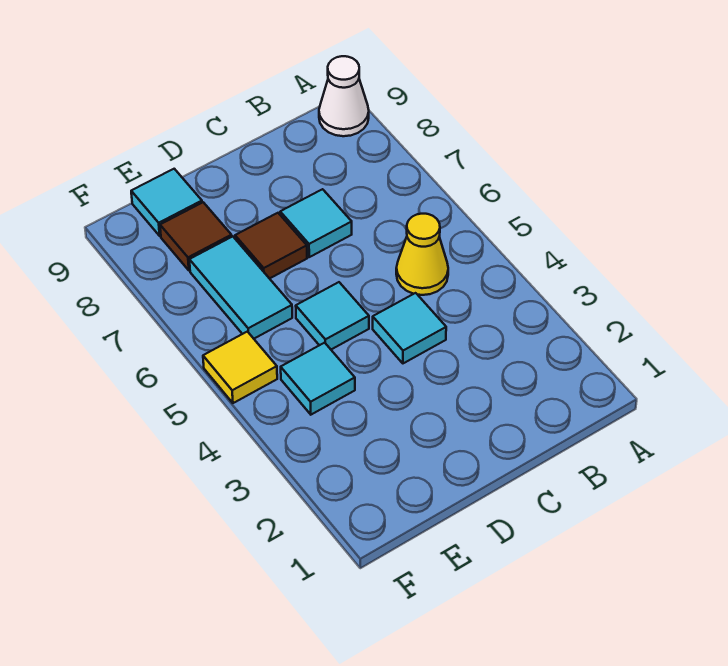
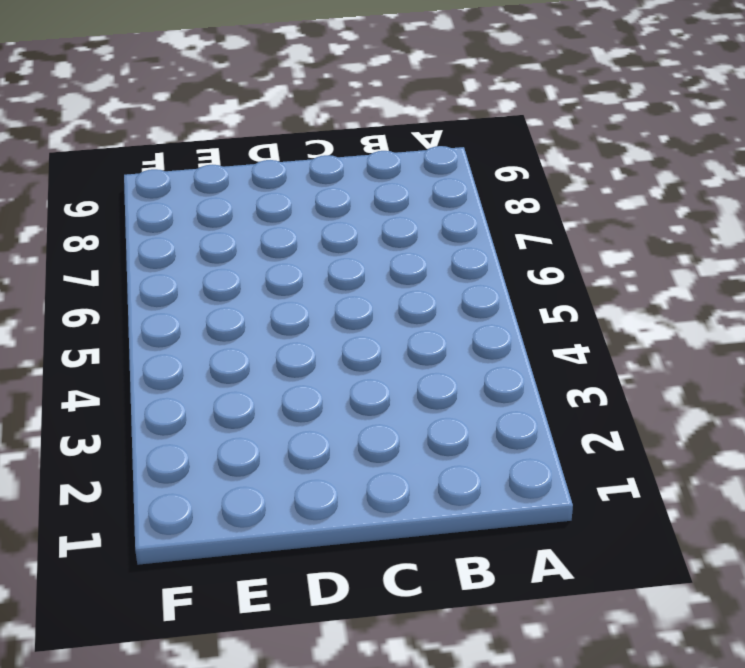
none -> white cone A9 level 1
none -> yellow cone B5 level 1

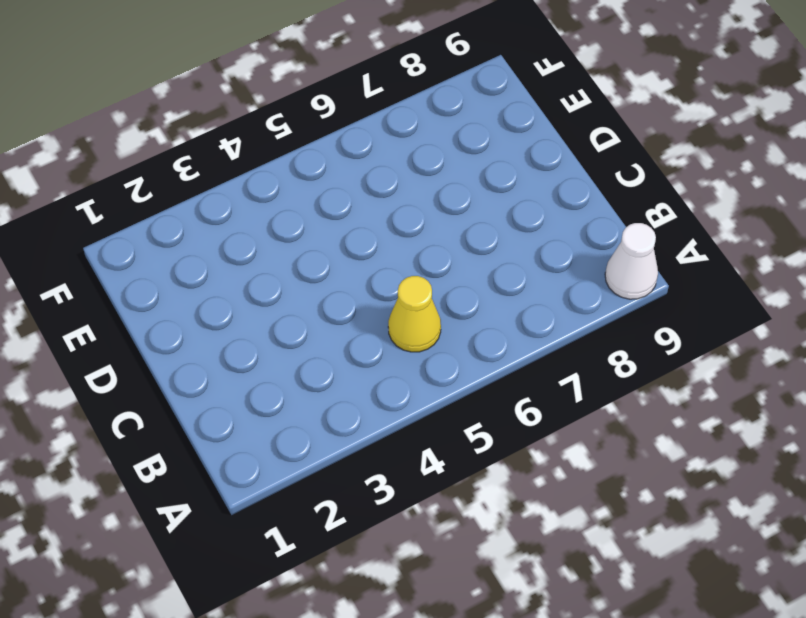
none -> cyan tile C4 level 1
none -> cyan tile C7 level 1

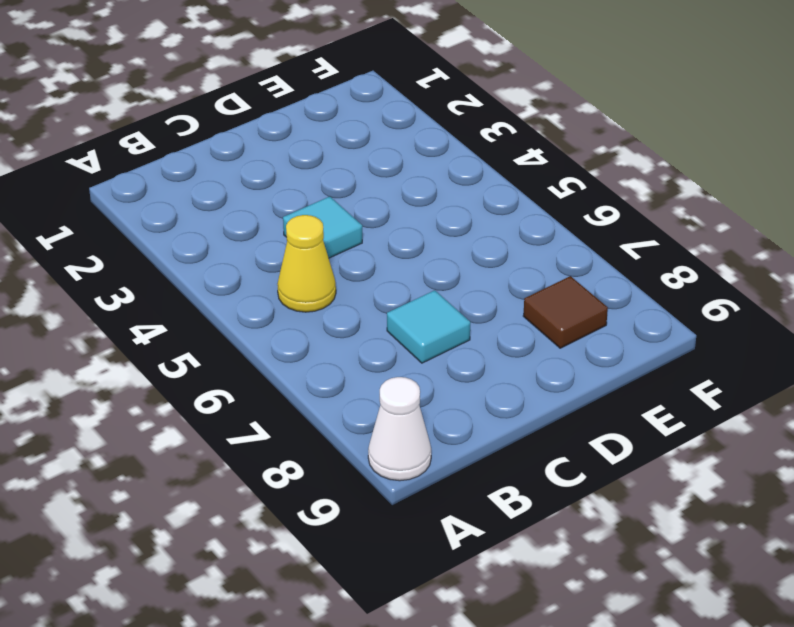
none -> cyan tile D5 level 1
none -> brown tile D7 level 1

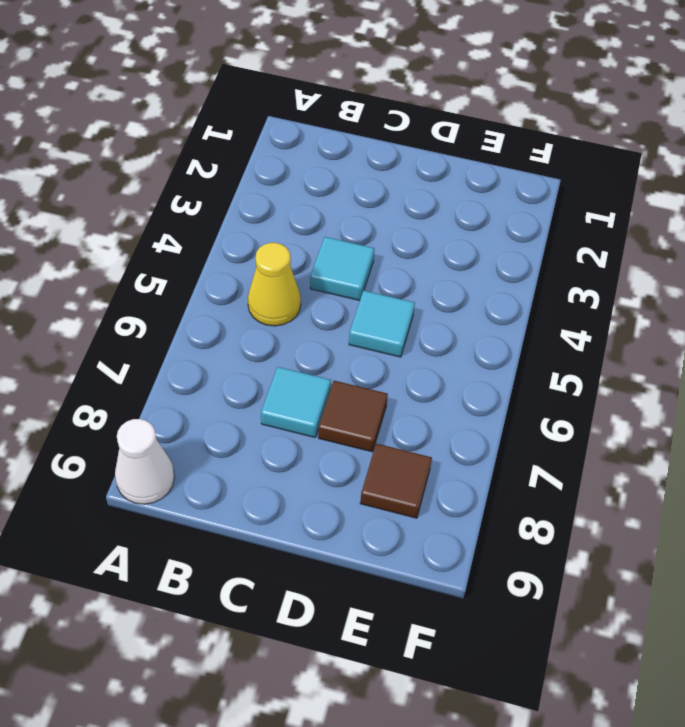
none -> cyan tile E4 level 1
none -> cyan tile E6:E7 level 1

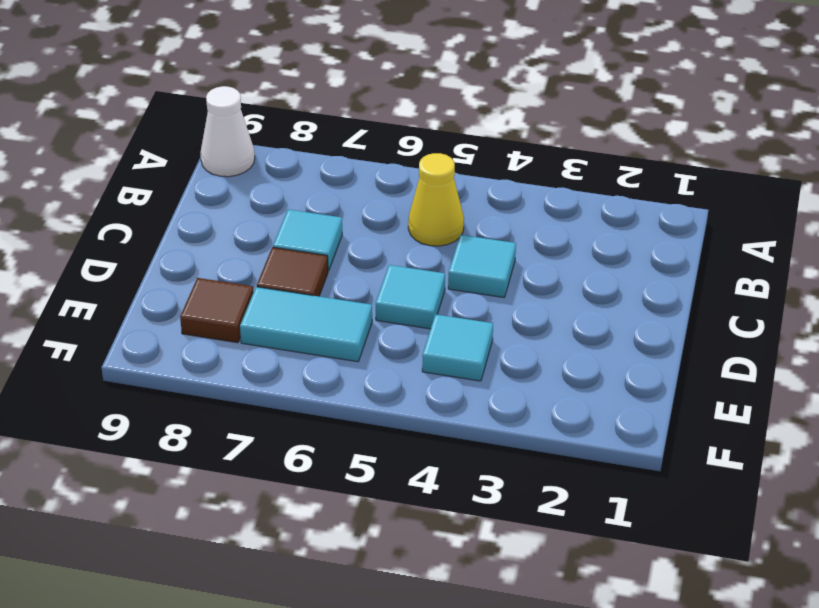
none -> cyan tile E9 level 1
none -> yellow tile F5 level 1

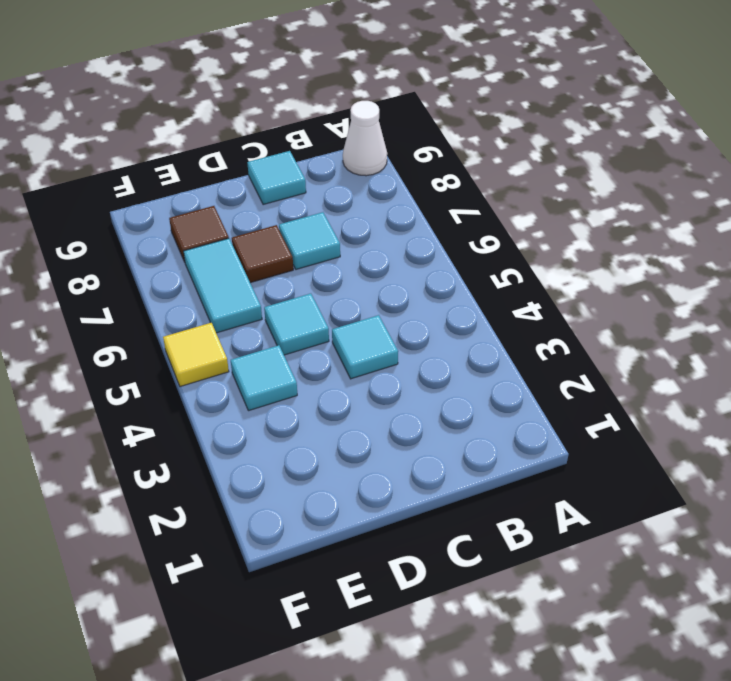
cyan tile C9 level 1 -> cyan tile E9 level 1
none -> yellow cone B5 level 1

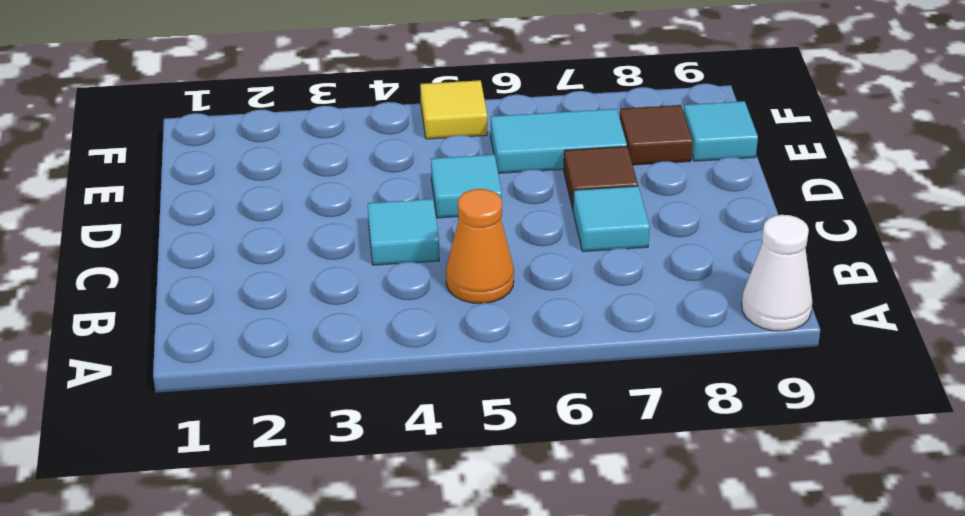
orange cone B5 level 1 -> yellow cone B5 level 1
none -> cyan tile E4 level 1

